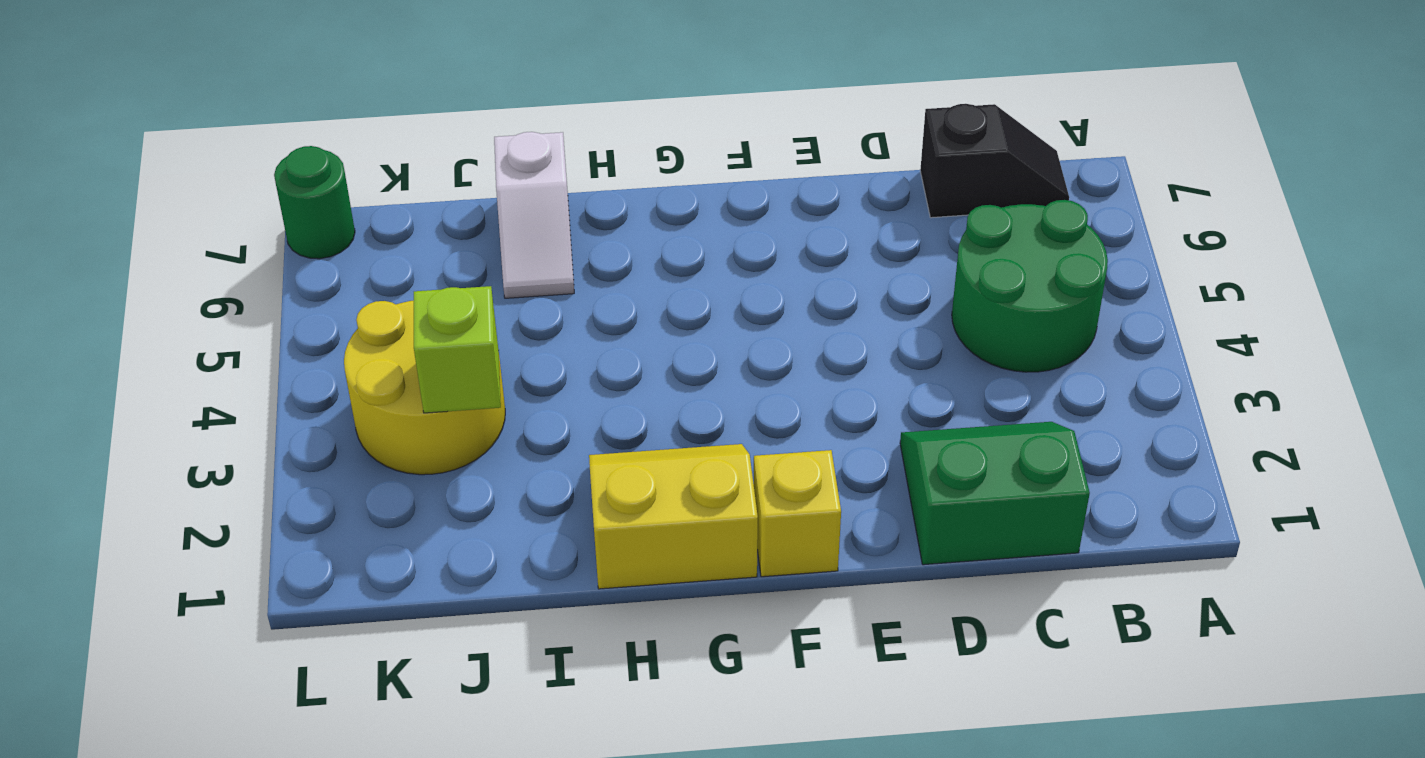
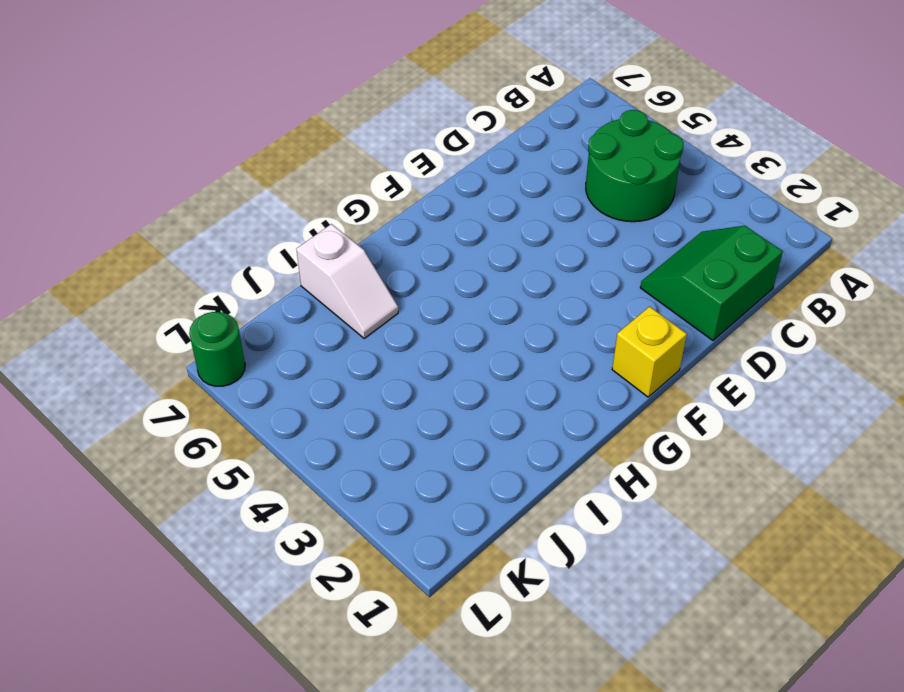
none -> black slope B7:C7 level 1 top C
none -> yellow slope G1:H2 level 1 top 1

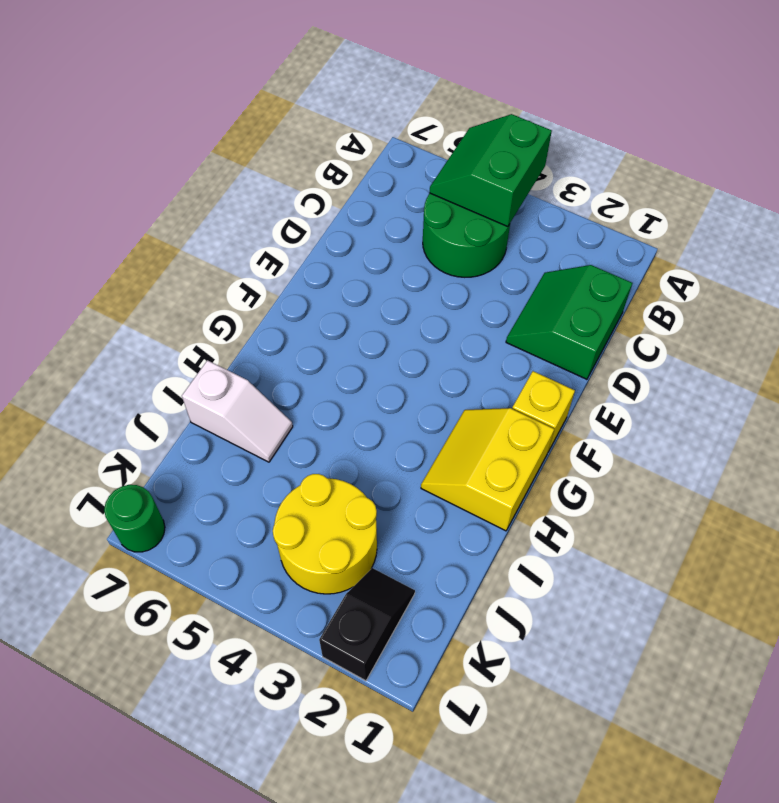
green slope A4:B5 level 2 top 4 -> none
black slope K2:L2 level 1 top L -> black slope B7:C7 level 1 top C
none -> lime brick J3 level 2

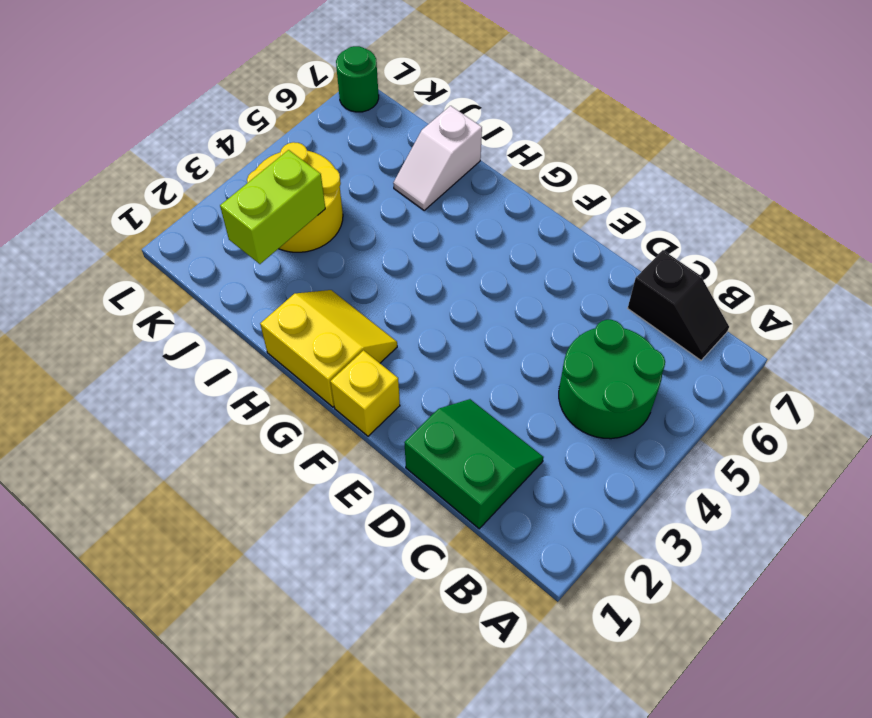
lime brick J2:J3 level 2 -> lime brick J3 level 2

